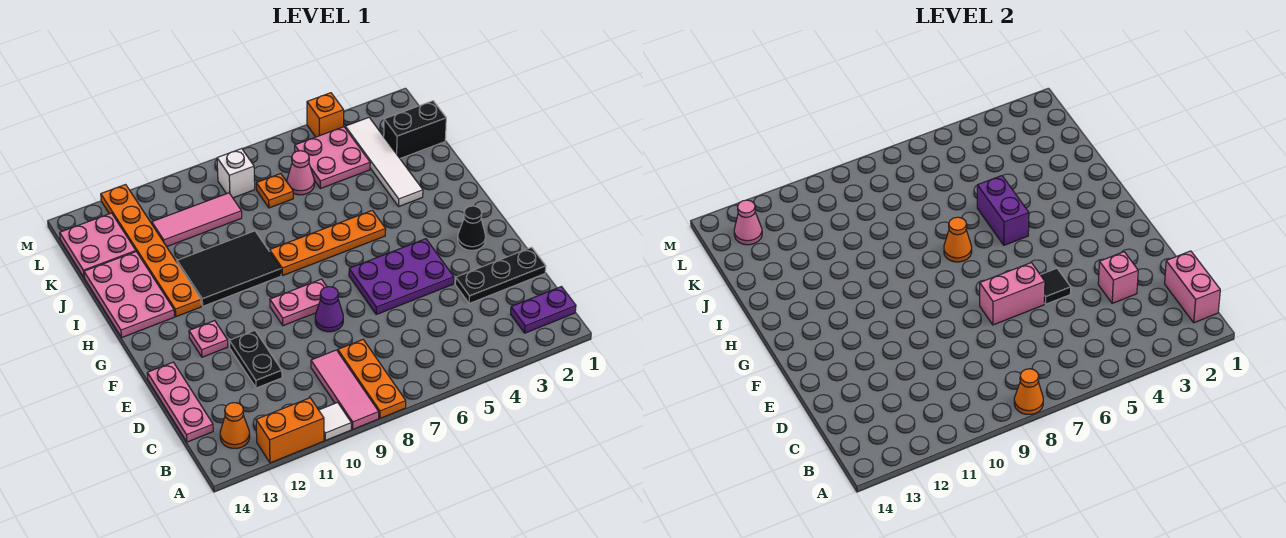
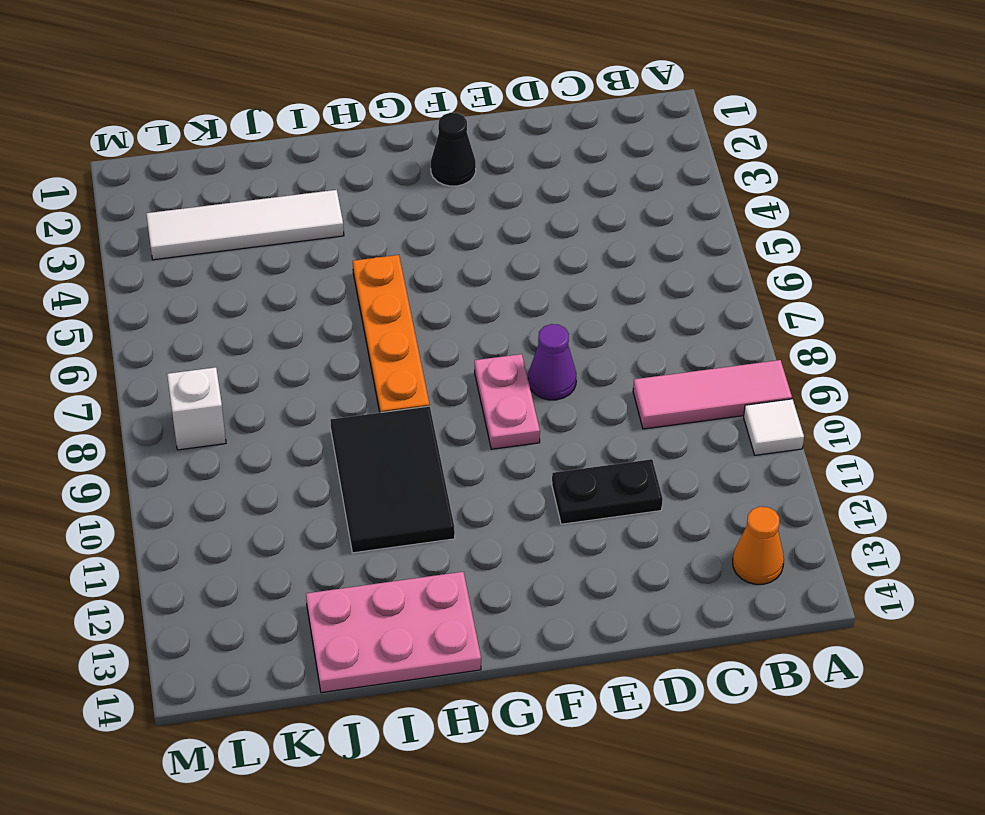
none -> orange plate A8:C8 level 1
none -> orange brick A11:A12 level 1
none -> purple plate B1:B2 level 1
none -> pink plate C14:E14 level 1

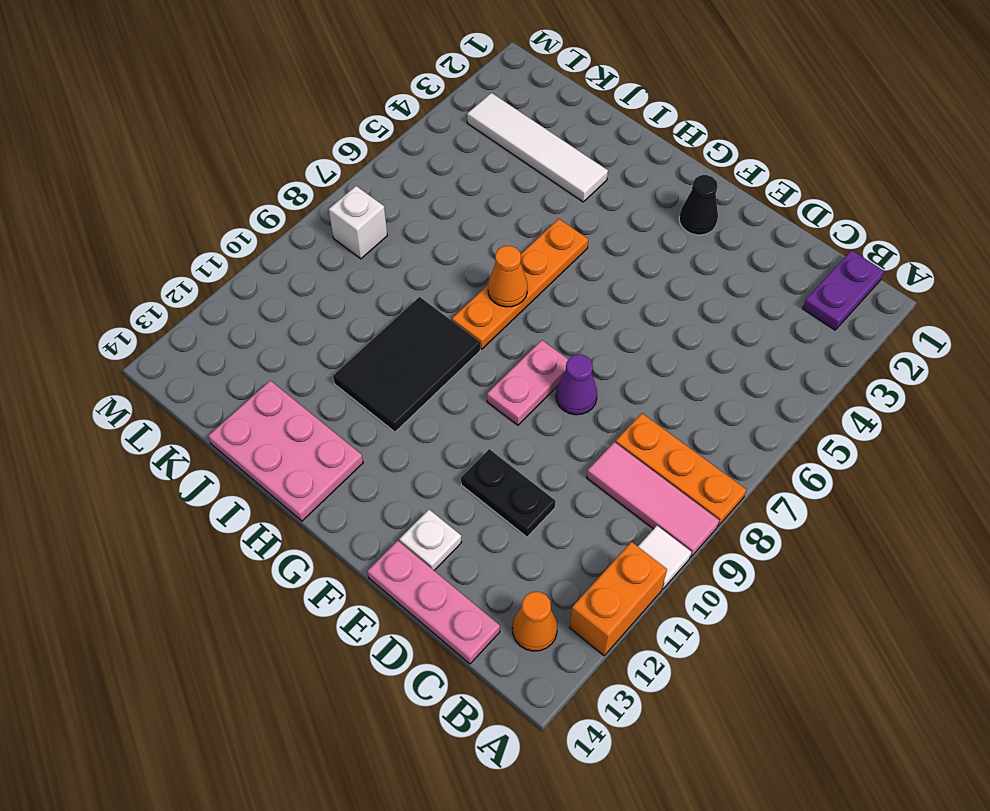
white plate E13 level 1 -> none
none -> black plate D1:D3 level 1
none -> purple plate E4:F6 level 1
none -> pink plate F12 level 1
none -> orange plate H12:M12 level 1

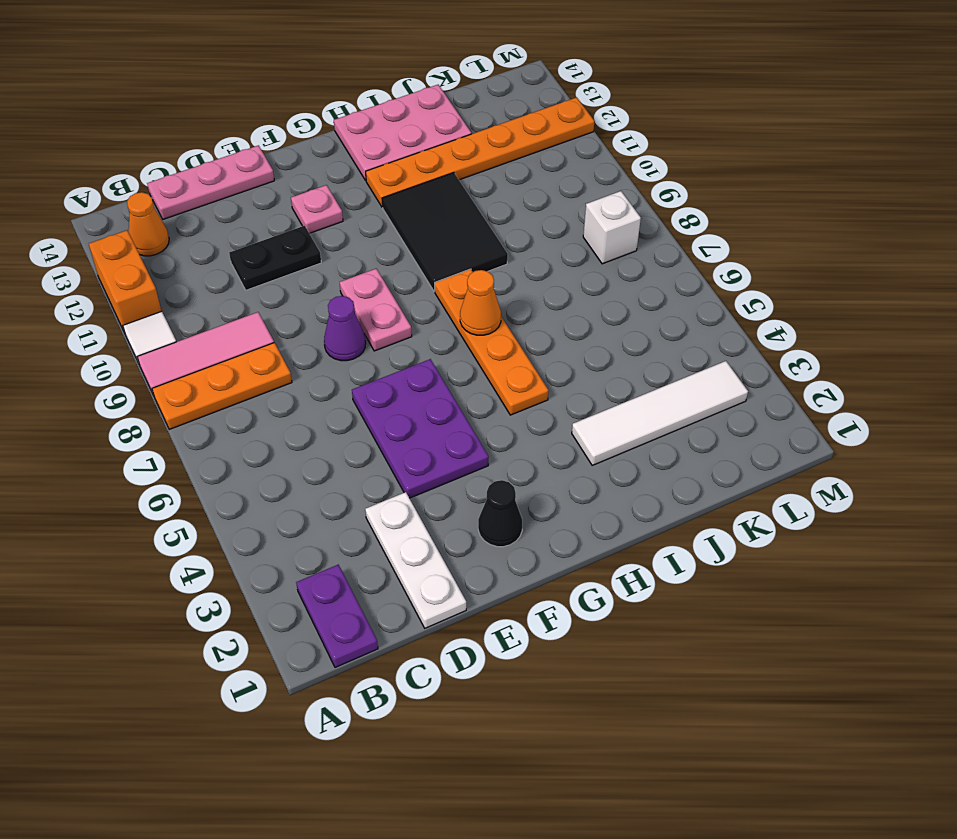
white plate D1:D3 level 1 -> black plate D1:D3 level 1
none -> black brick K1:K2 level 1
none -> pink plate K4:L5 level 1
none -> pink cone K6 level 1
none -> orange plate K7 level 1

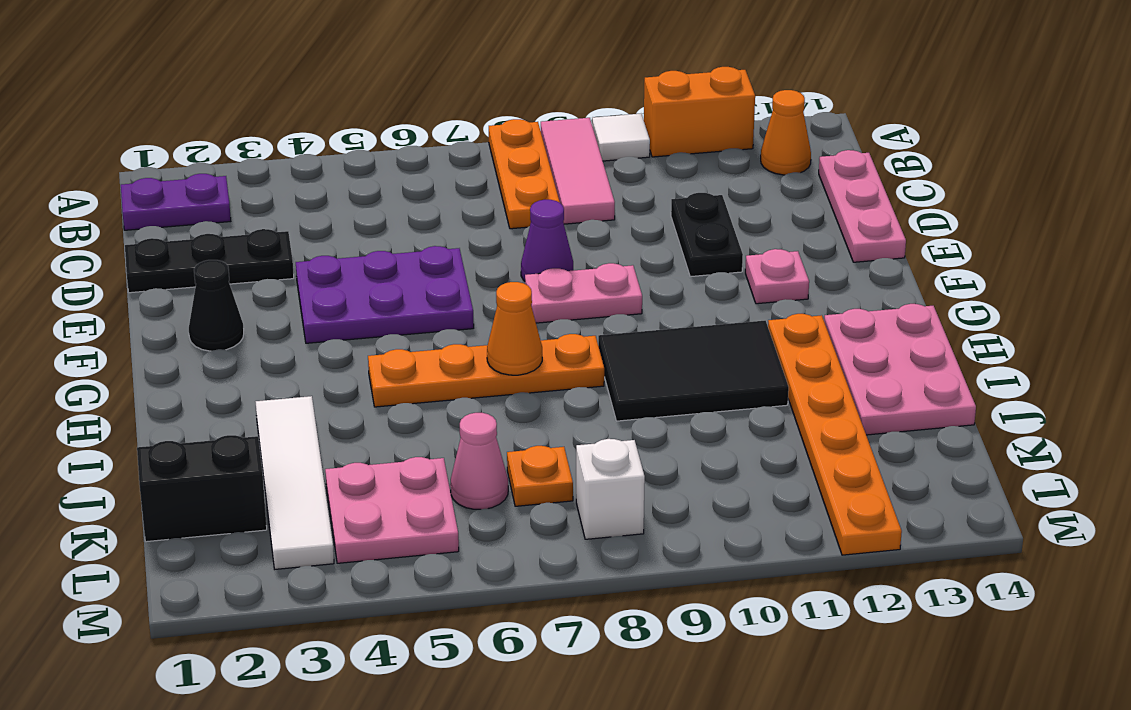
none -> pink tile K9:K11 level 1
none -> pink plate K13:L14 level 1
none -> orange brick M4 level 1
none -> orange cone A8 level 2

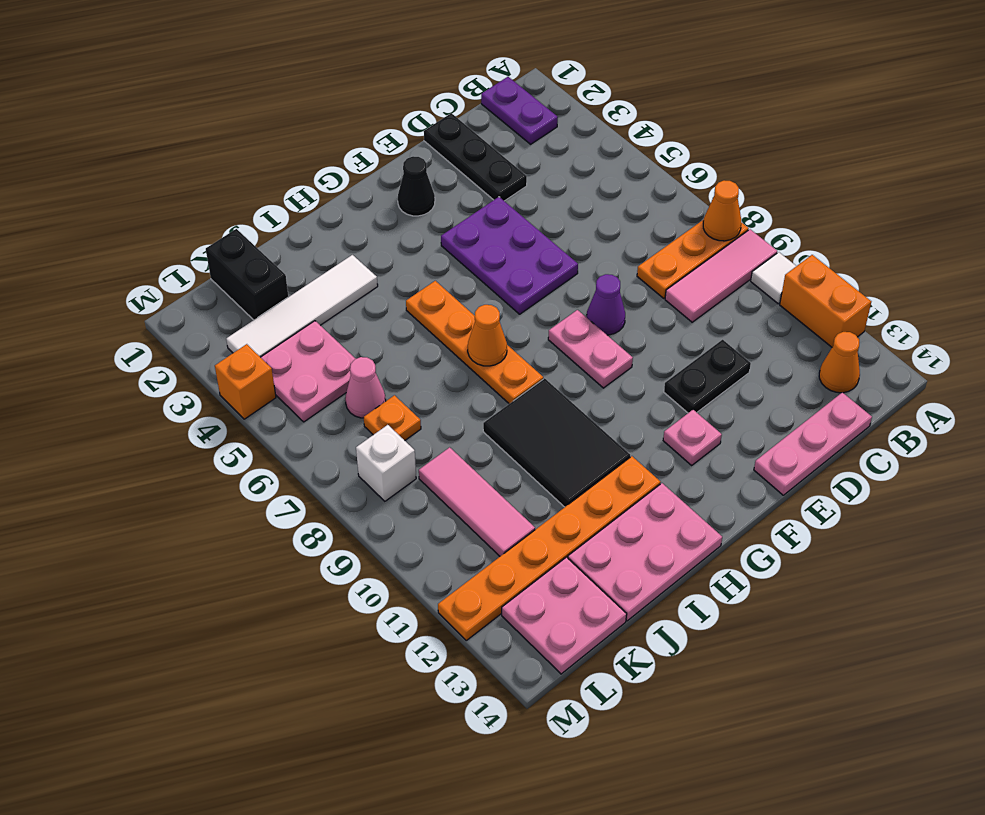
none -> pink brick B1:C1 level 2
none -> pink brick D3 level 2
none -> black tile E5 level 2
none -> pink brick E6:E7 level 2

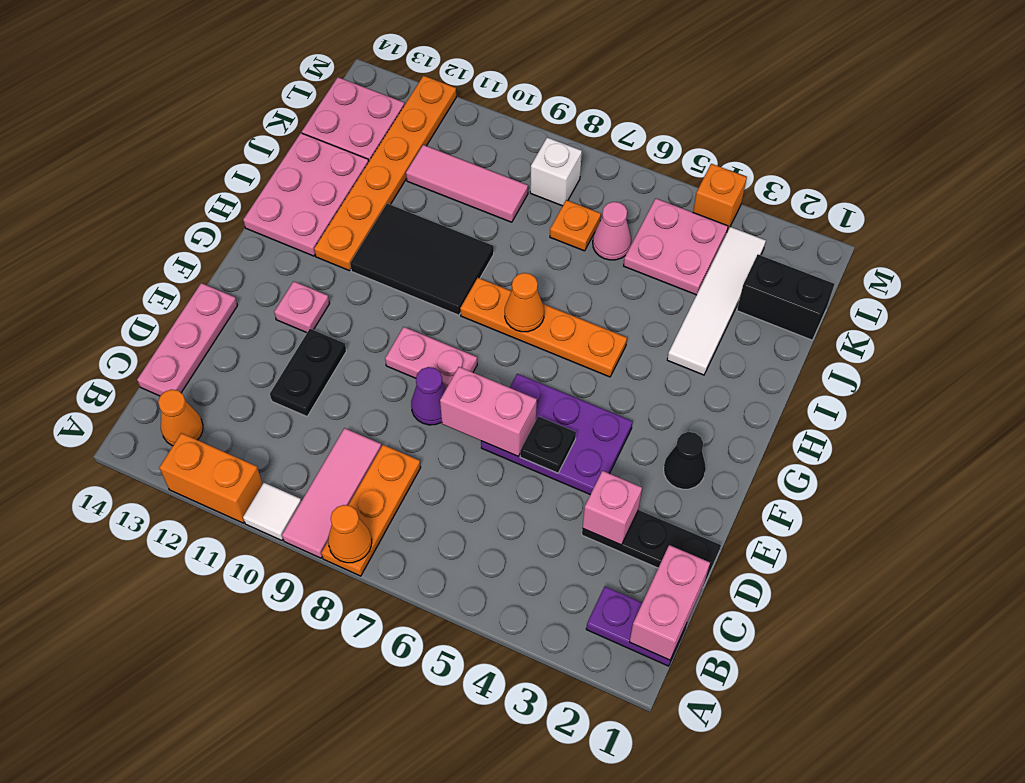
black plate E5 level 2 -> black tile E5 level 2
none -> purple brick H5:I5 level 2
none -> pink cone L13 level 2

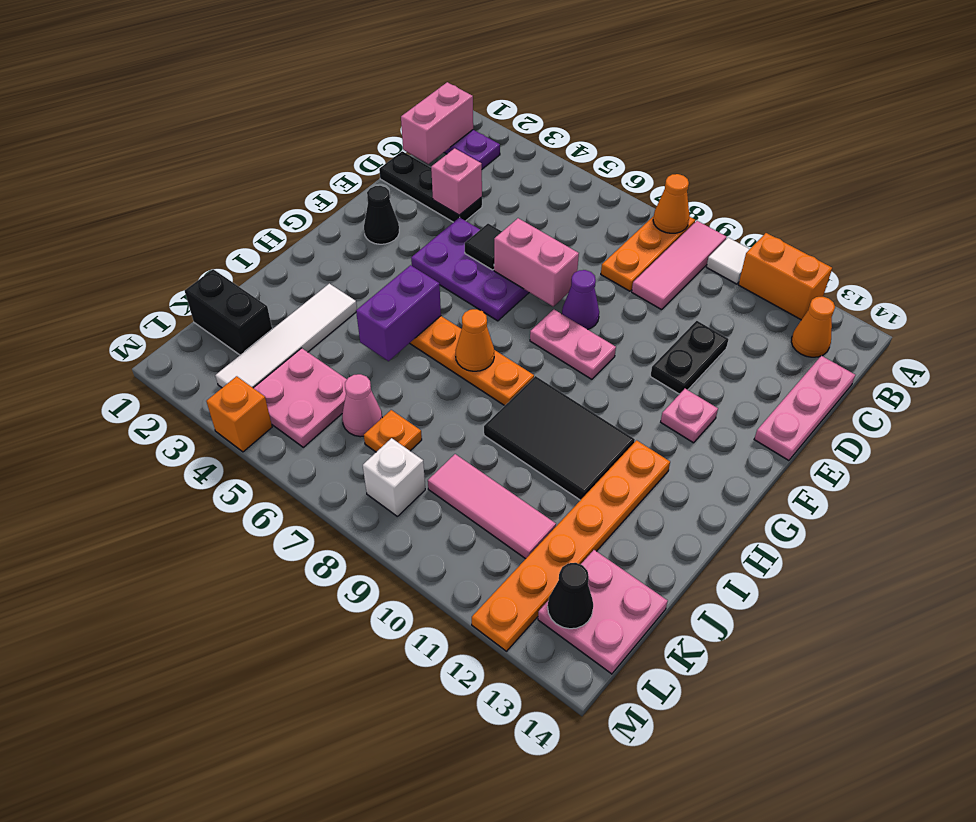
black cone L13 level 2 -> pink cone L13 level 2
none -> pink plate H13:J14 level 1

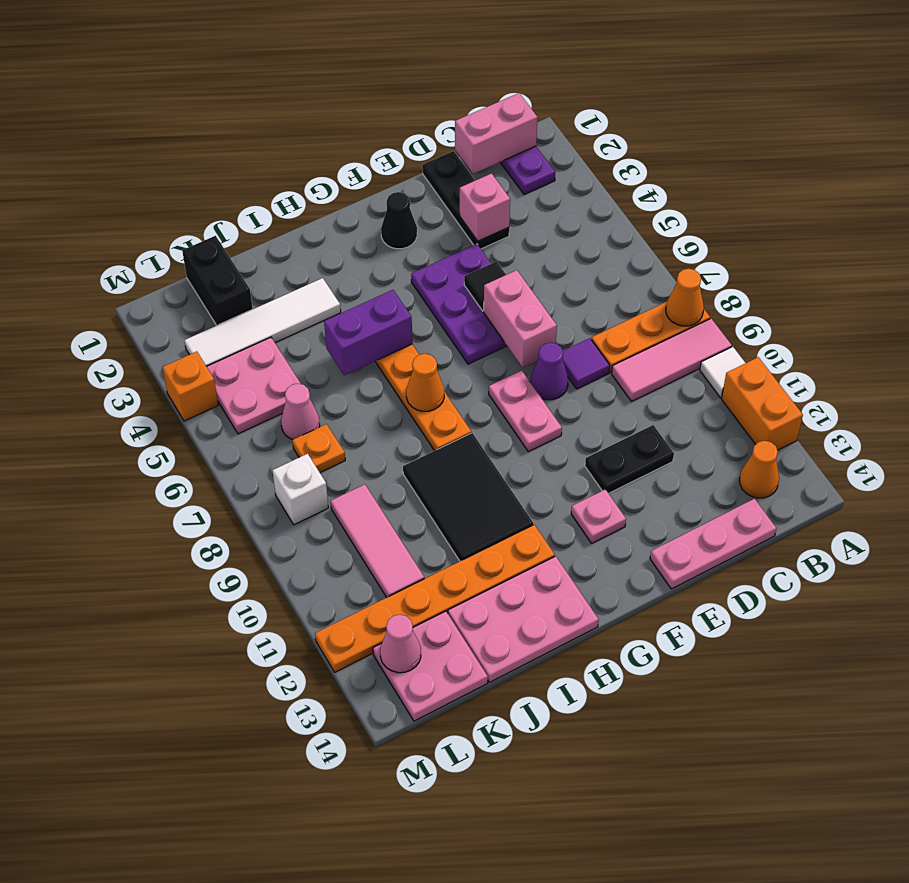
purple tile D8 level 1 -> none

